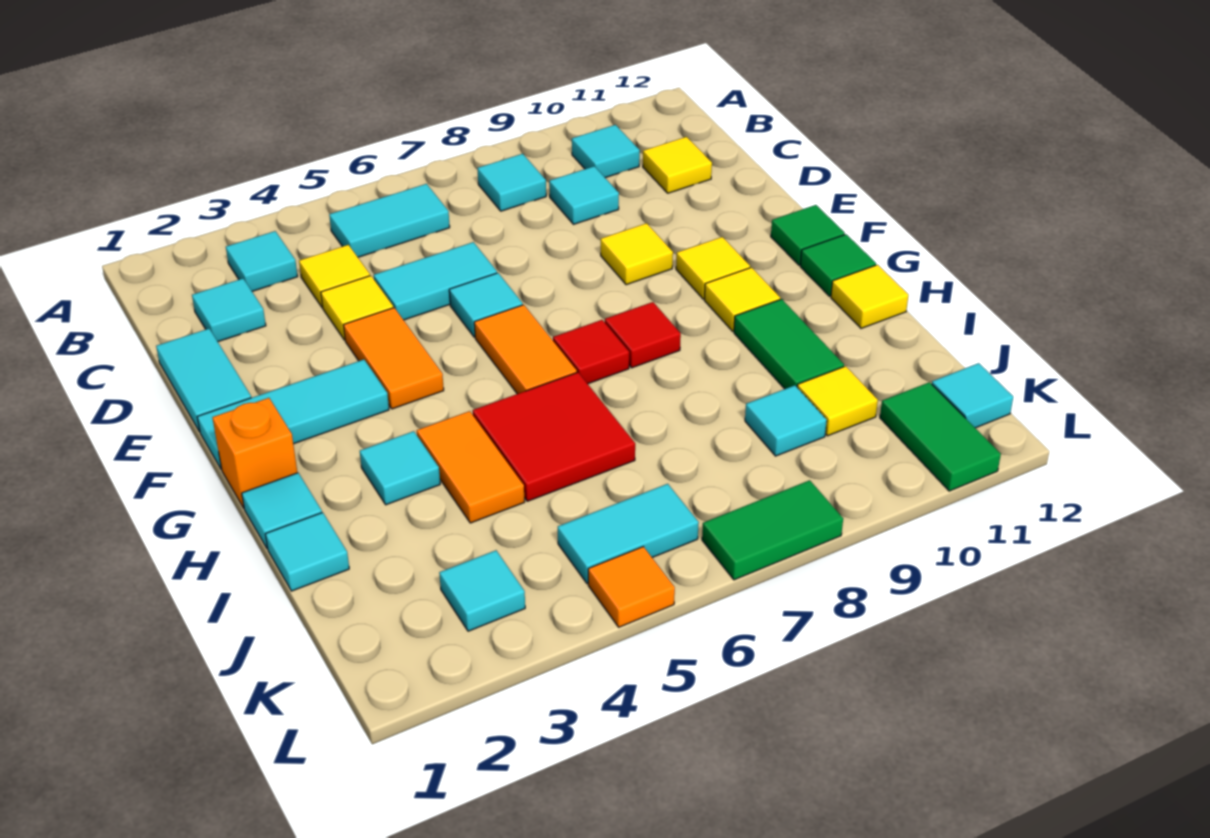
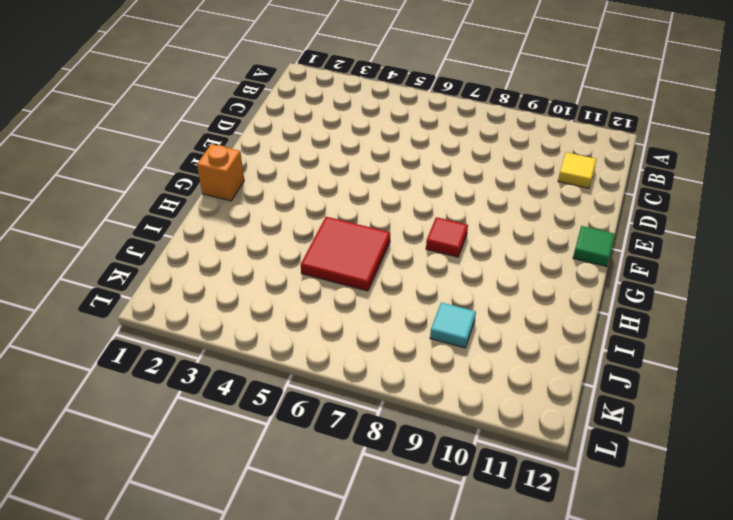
none -> cyan tile B3 level 1
none -> cyan tile B5:B6 level 1
none -> cyan tile B8 level 1
none -> cyan tile B10 level 1

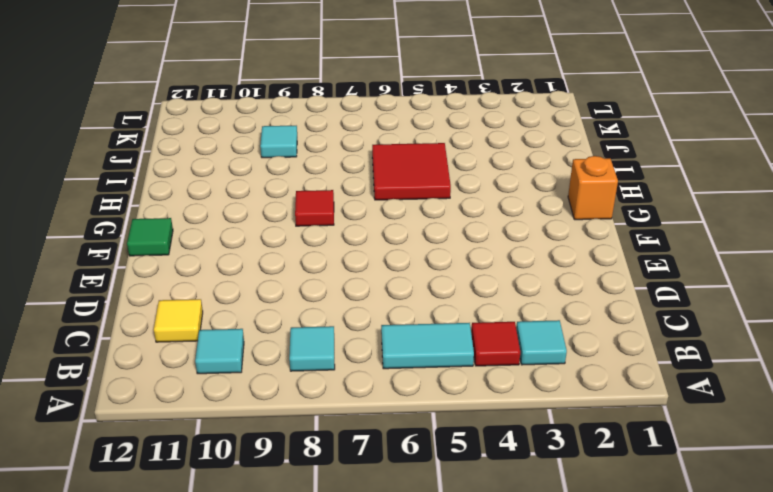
red tile B4 level 1 -> red tile G7 level 1
none -> cyan tile C2 level 1
none -> yellow tile C4 level 1
none -> cyan tile C9 level 1
none -> cyan tile D1:E1 level 1

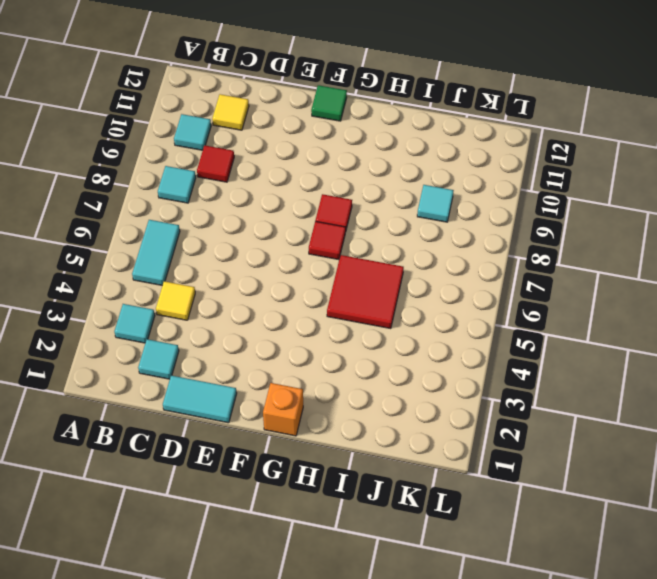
red tile C9 level 1 -> cyan tile C9 level 1
none -> yellow tile D4 level 1
none -> cyan tile D5:D6 level 1
none -> orange tile E4:F4 level 1
none -> cyan tile E6 level 1

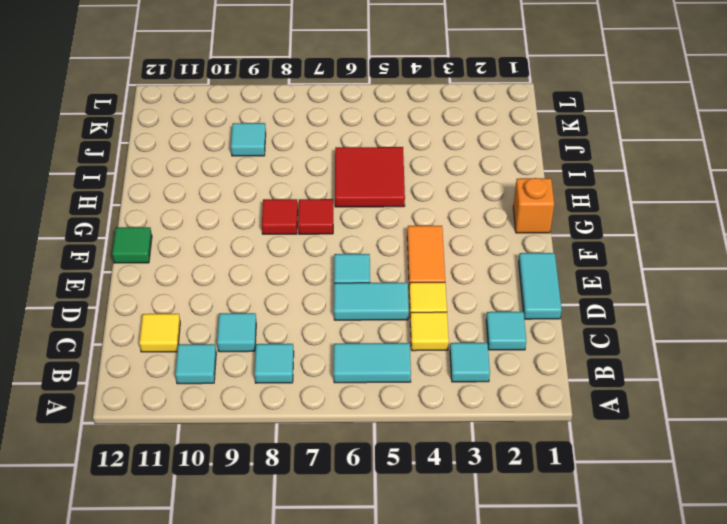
none -> yellow tile E9 level 1
none -> cyan tile F1:F3 level 1
none -> orange tile F6:G6 level 1
none -> yellow tile F10 level 1

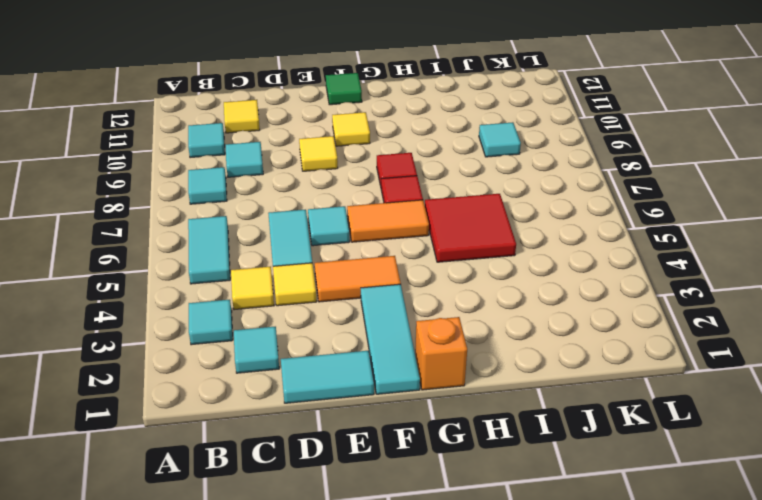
none -> yellow tile G10 level 1
none -> green tile G12 level 1
none -> cyan tile H1 level 1
none -> cyan tile H3 level 1

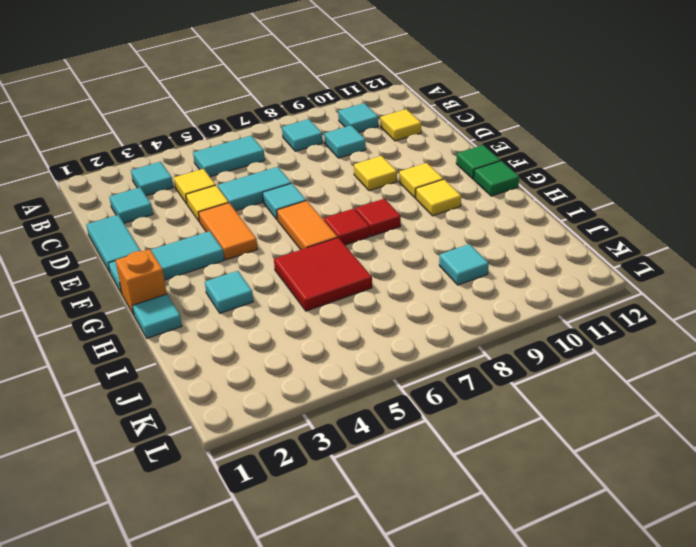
none -> orange tile H4:I4 level 1
none -> green tile H10:I10 level 1
none -> yellow tile H12 level 1
none -> cyan tile I1 level 1

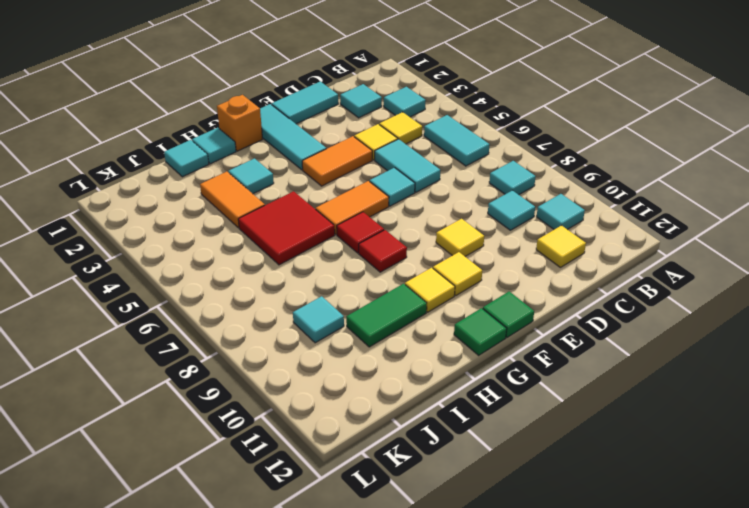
orange tile I3:I4 level 1 -> orange tile H4:I4 level 1
none -> yellow tile H12 level 1
none -> yellow tile J10 level 1
none -> cyan tile K3 level 1
none -> cyan tile K5:K6 level 1

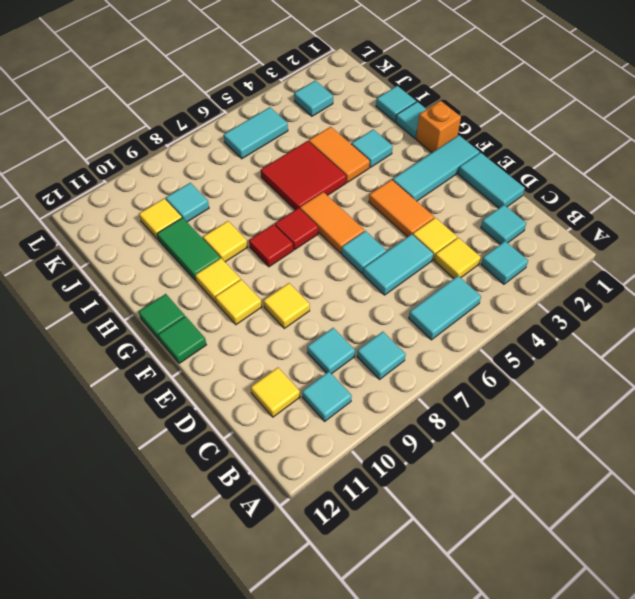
yellow tile H9 level 1 -> yellow tile H12 level 1
none -> green tile K11:L11 level 1
none -> cyan tile K12 level 1
none -> orange tile L5 level 1
none -> green tile L7:L8 level 1

